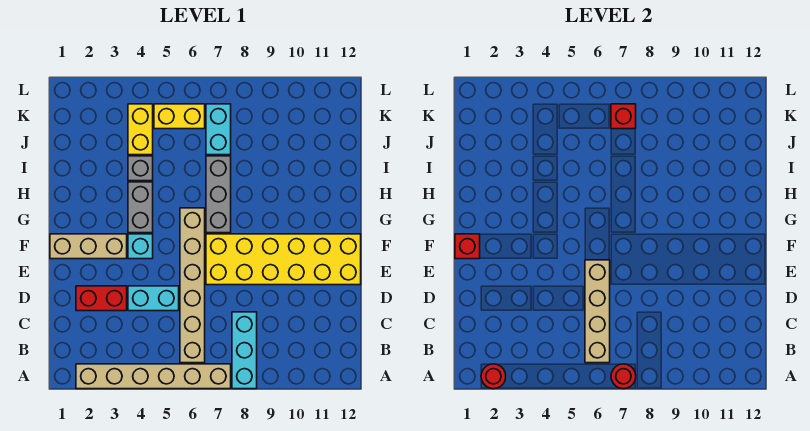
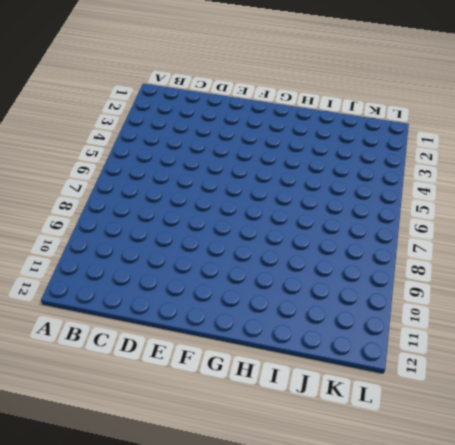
none -> tan brick A2:A7 level 1
none -> cyan brick A8:C8 level 1
none -> tan brick B6:G6 level 1

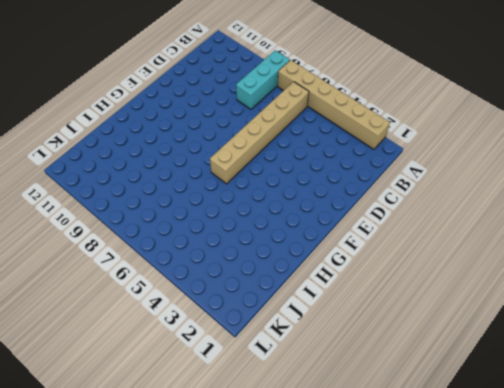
none -> red brick D2:D3 level 1
none -> cyan brick D4:D5 level 1
none -> yellow brick E7:F12 level 1

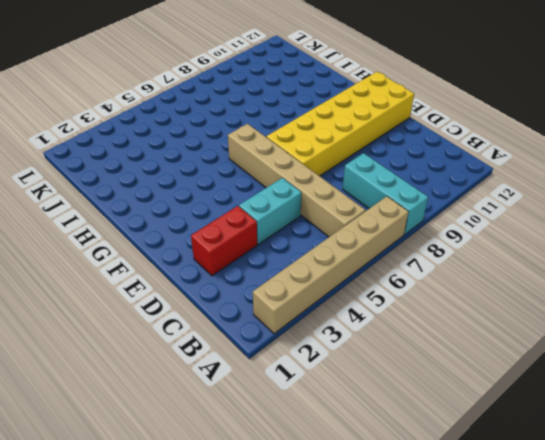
none -> tan brick F1:F3 level 1
none -> cyan brick F4 level 1
none -> grey brick G4:H4 level 1

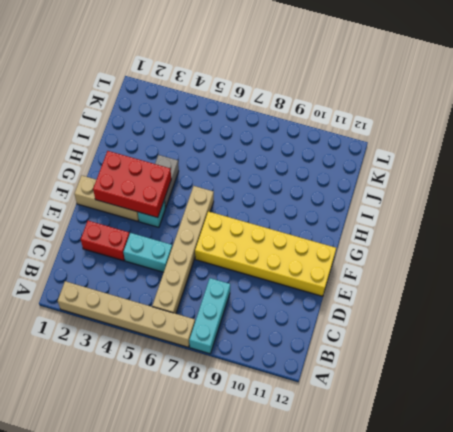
red brick F2:G4 level 2 -> none
none -> grey brick G7:I7 level 1
none -> grey brick I4 level 1
none -> yellow brick J4:K4 level 1

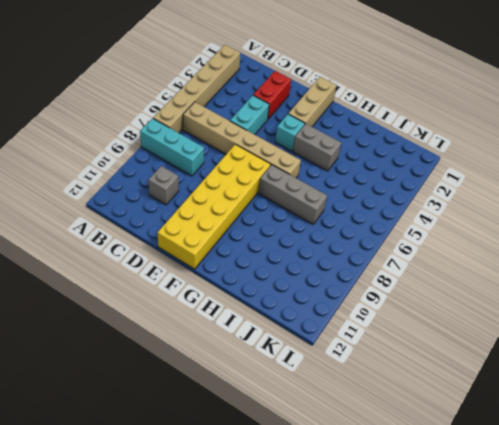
grey brick C10 level 1 -> grey brick I4 level 1
none -> yellow brick J4:K4 level 1
none -> cyan brick J7:K7 level 1
none -> yellow brick K5:K6 level 1

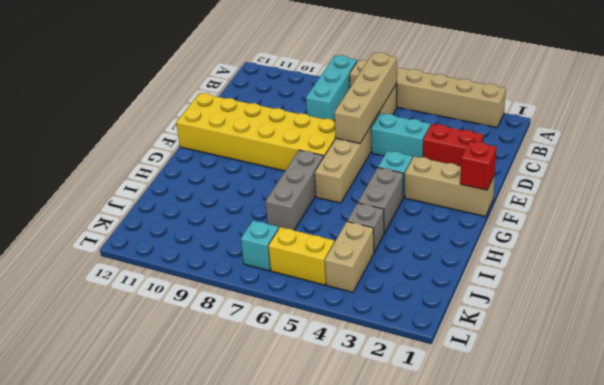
tan brick J4:K4 level 1 -> yellow brick J4:K4 level 1
cyan brick K7 level 1 -> cyan brick J7:K7 level 1
none -> red round brick A2 level 2
none -> red round brick A7 level 2
none -> red brick K7 level 2

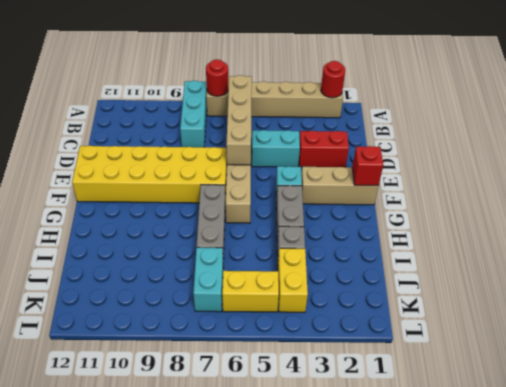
none -> red brick K7 level 2

